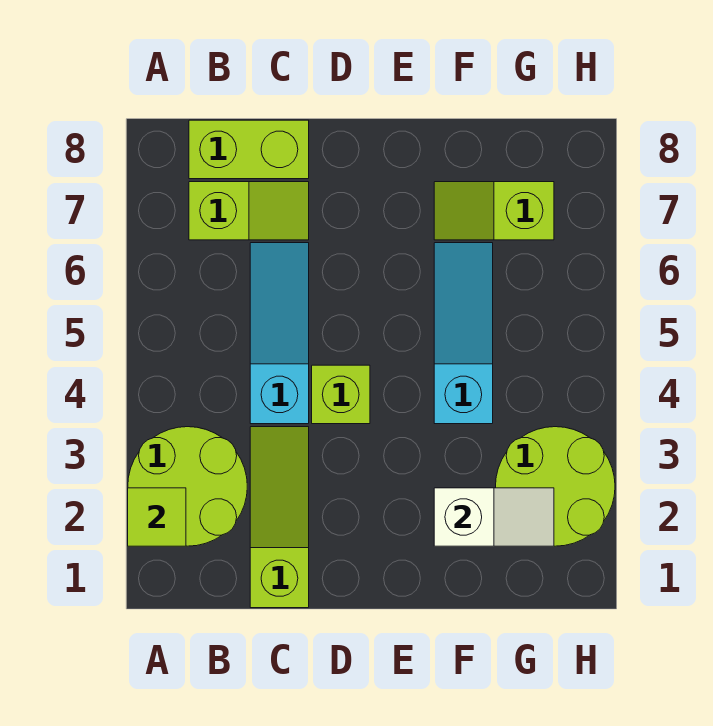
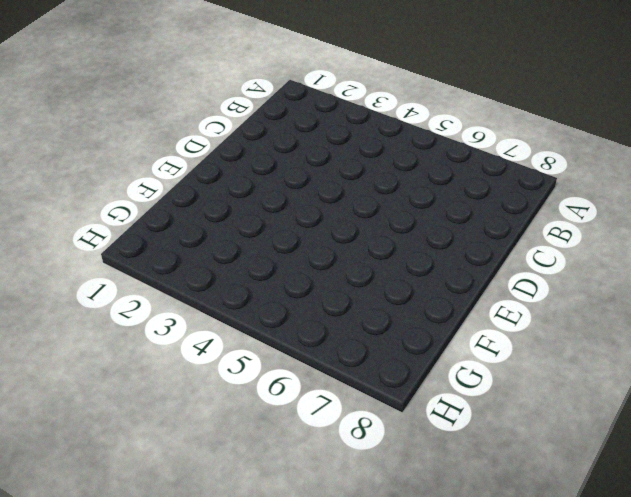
none -> lime round brick A2:B3 level 1
none -> lime slope B7:C7 level 1 top B

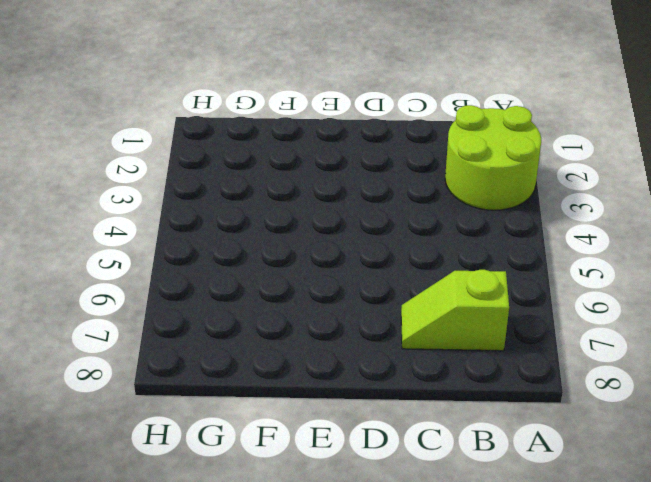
none -> lime brick B8:C8 level 1
none -> lime slope C1:C3 level 1 top 1

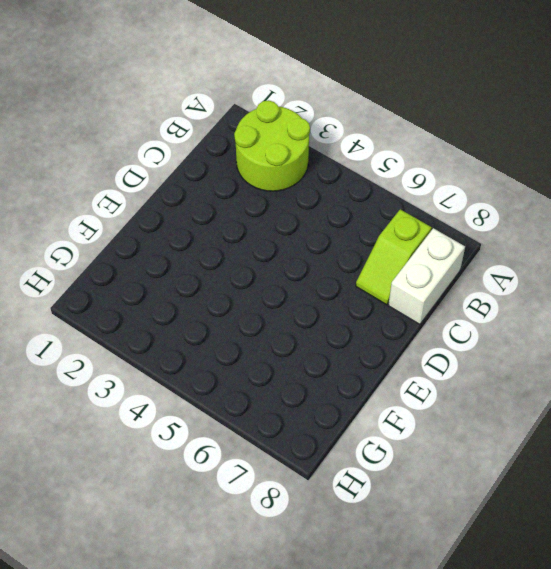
white brick B8:C8 level 1 -> lime brick B8:C8 level 1
none -> lime slope C1:C3 level 1 top 1
none -> cyan slope C4:C6 level 1 top 4

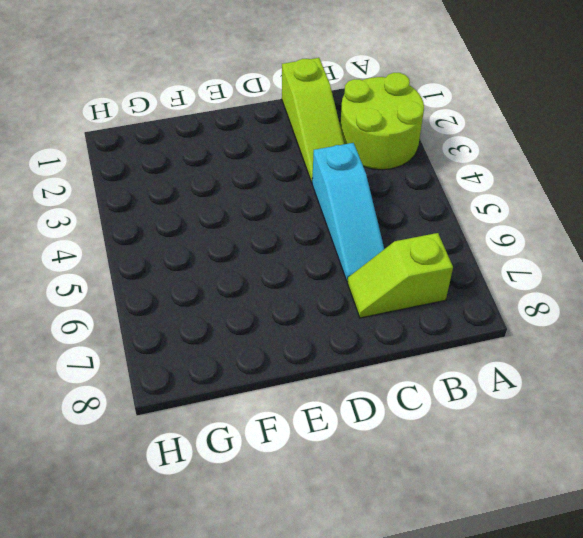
none -> lime brick B8:C8 level 1
none -> lime brick D4 level 1

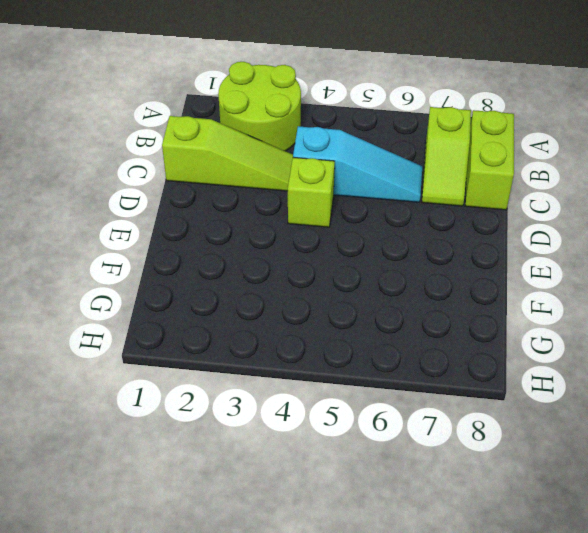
none -> cyan slope F4:F6 level 1 top 4
none -> lime slope F7:G7 level 1 top G

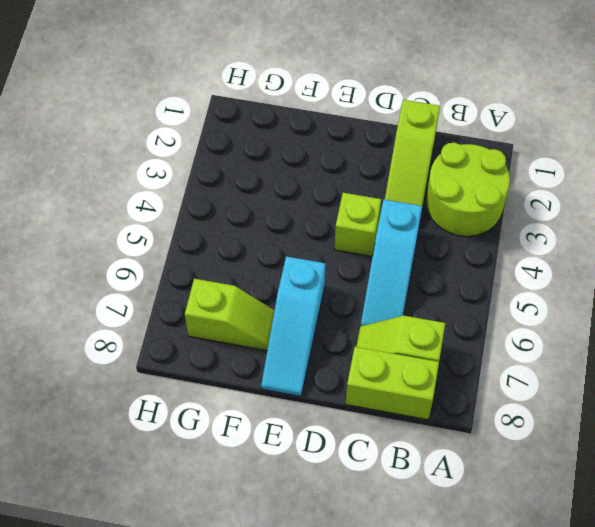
cyan slope E6:E8 level 1 top 6 -> cyan slope F4:F6 level 1 top 4
none -> lime round brick G2:H3 level 1
none -> lime tile A2 level 2

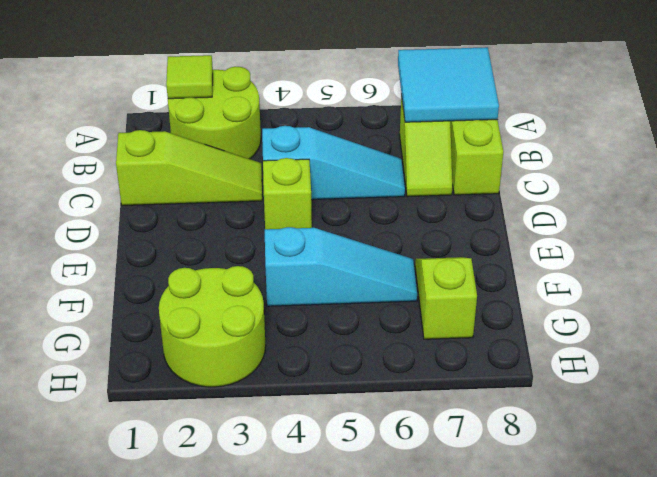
cyan tile A7:B8 level 2 -> none
none -> white slope F2:G2 level 2 top F

